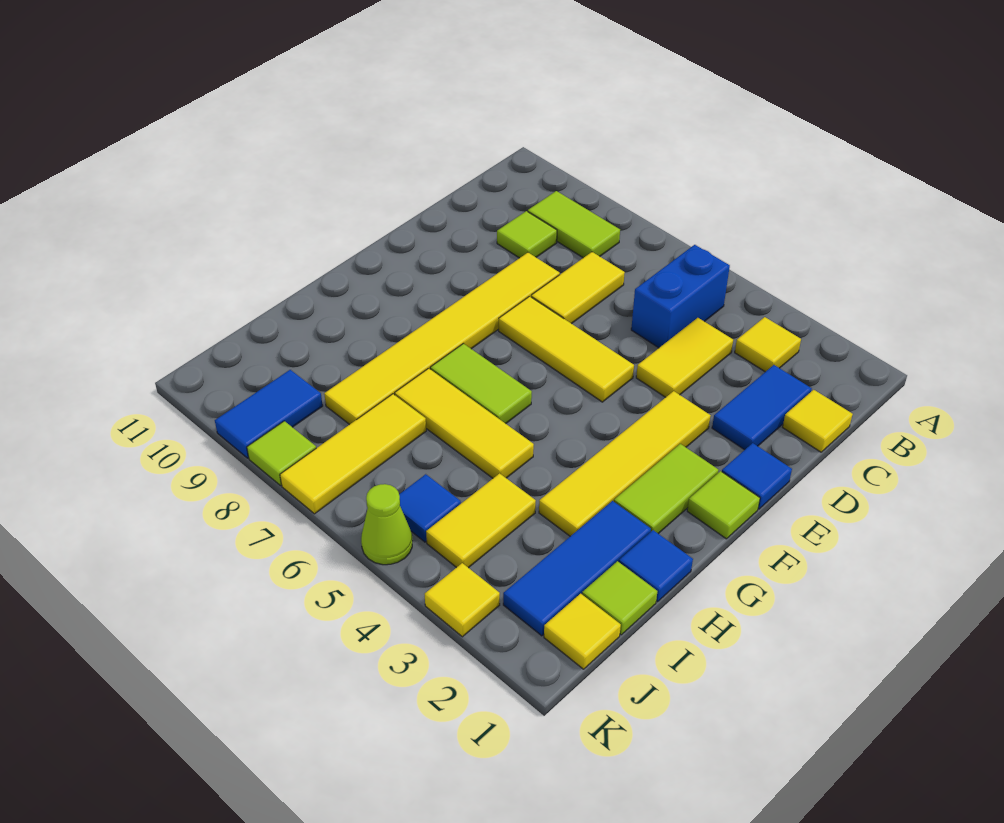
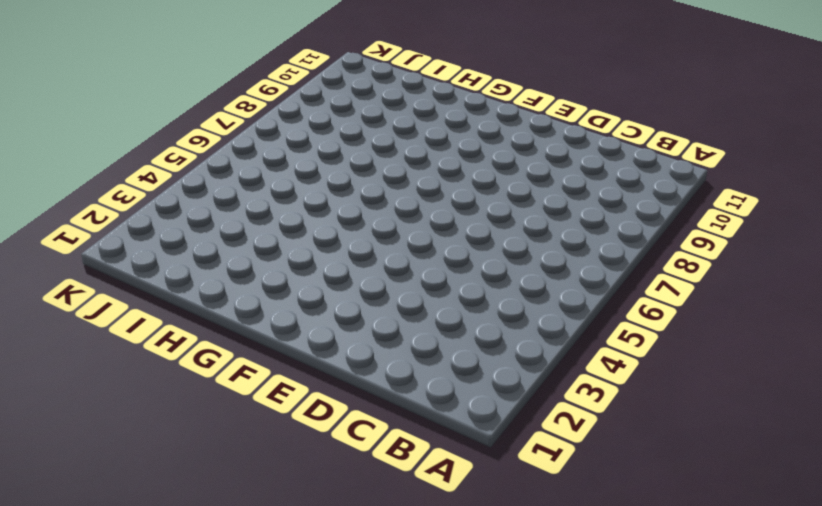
none -> yellow tile B3 level 1
none -> blue brick B5:C5 level 1
none -> lime tile B8:B9 level 1

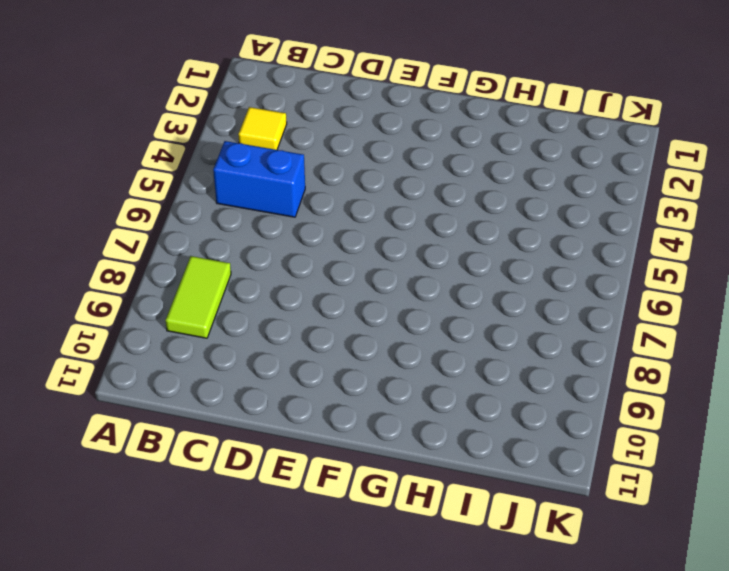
none -> yellow tile C1 level 1
none -> blue tile C2:D2 level 1
none -> yellow tile C4:D4 level 1

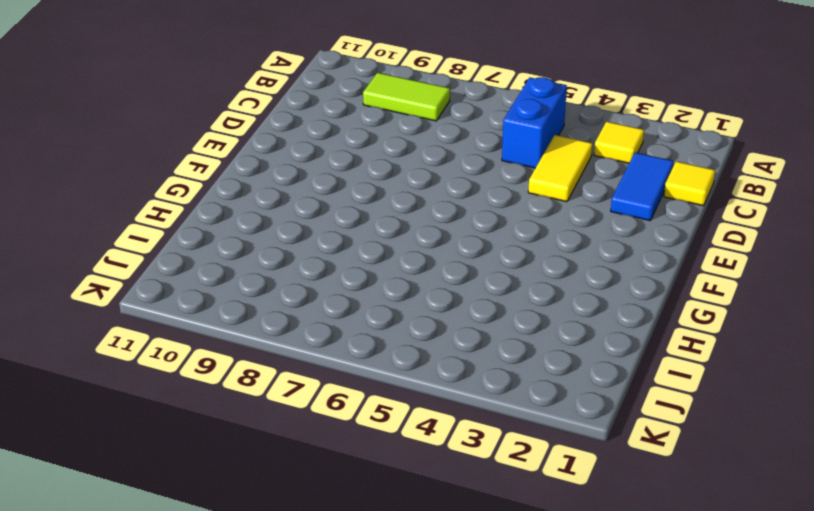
none -> yellow tile C7:D7 level 1
none -> lime tile C9 level 1
none -> yellow tile D8:I8 level 1

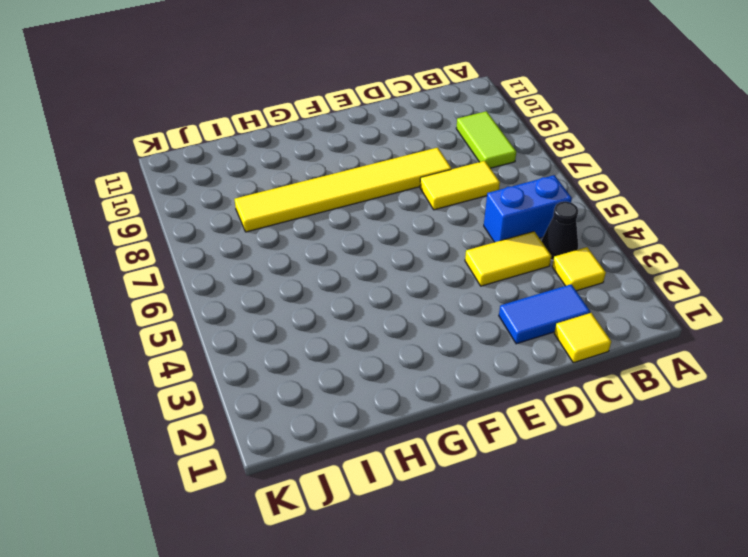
black cone B4 level 1 -> none
none -> lime tile C9 level 1
none -> blue tile E1 level 1
none -> yellow tile E3:H3 level 1

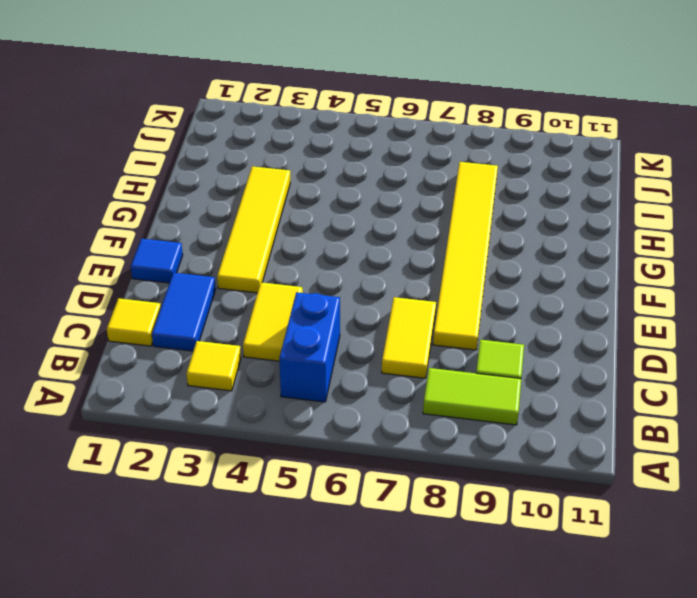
none -> yellow tile E5:E7 level 1
none -> lime tile F1 level 1
none -> lime tile F2:G2 level 1

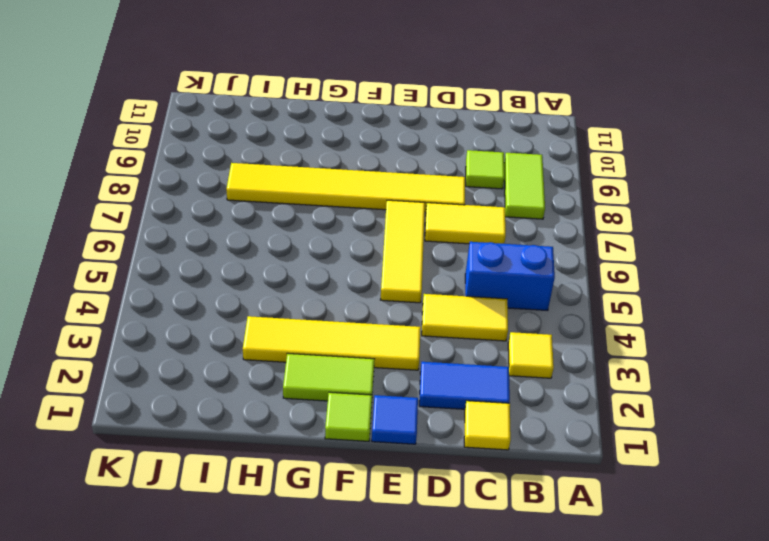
none -> lime tile G6:G7 level 1
none -> blue tile H1 level 1
none -> blue tile H2:J2 level 1

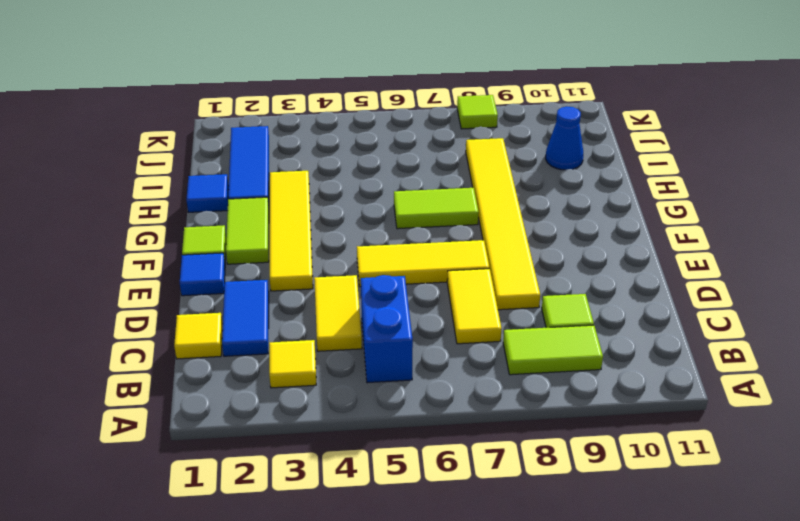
blue cone I10 level 1 -> none
none -> yellow tile H5:H7 level 1
none -> lime tile I1 level 1
none -> yellow tile I4:J4 level 1

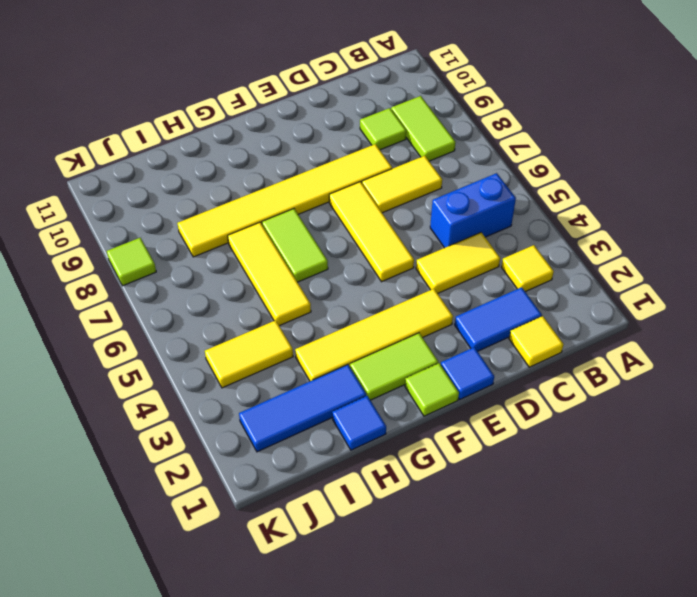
none -> lime tile I1 level 1
none -> yellow tile I7:K7 level 1
none -> yellow tile J1 level 1

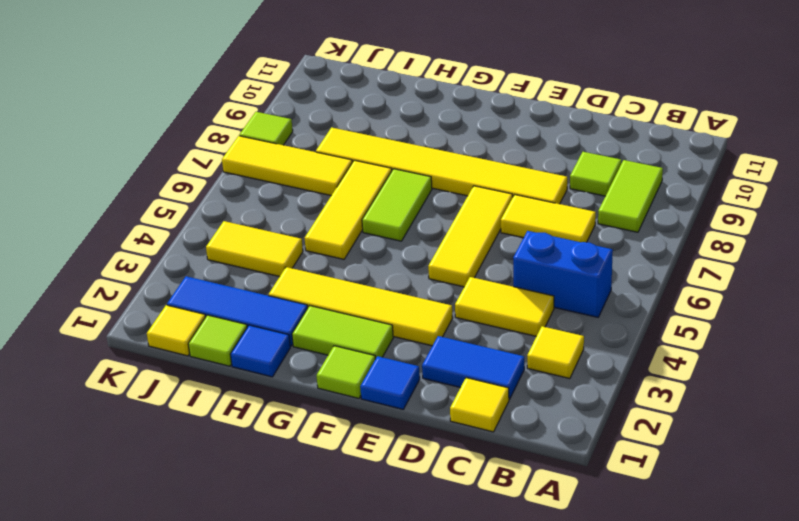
none -> blue tile J5 level 1
none -> blue tile J9:K9 level 1
none -> yellow tile K3 level 1

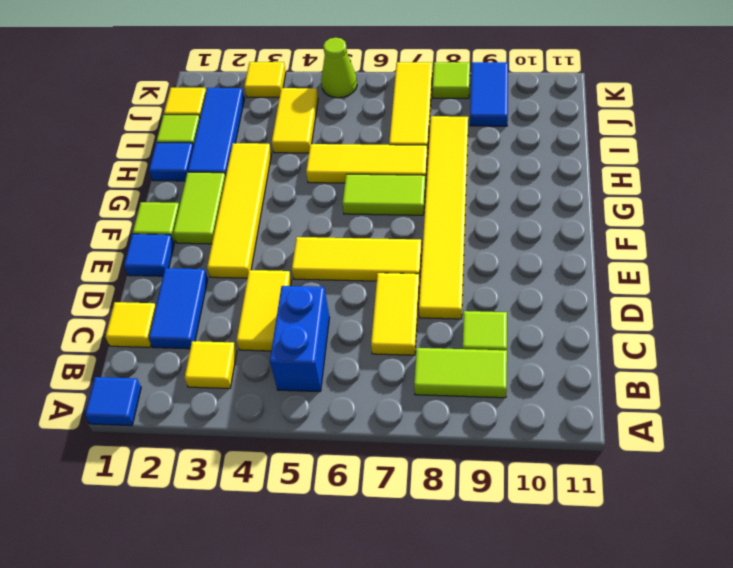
blue tile A1 level 1 -> blue tile J5 level 1

